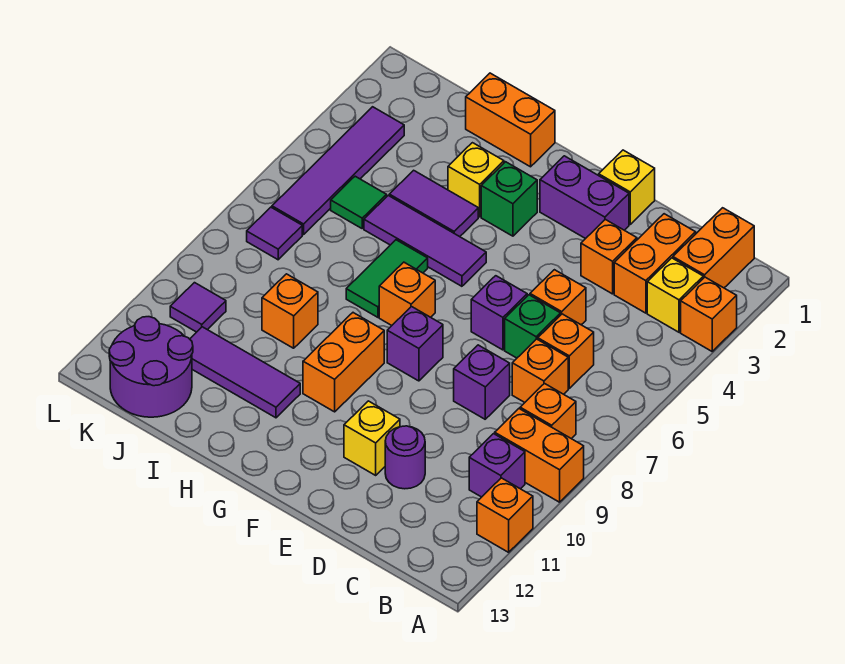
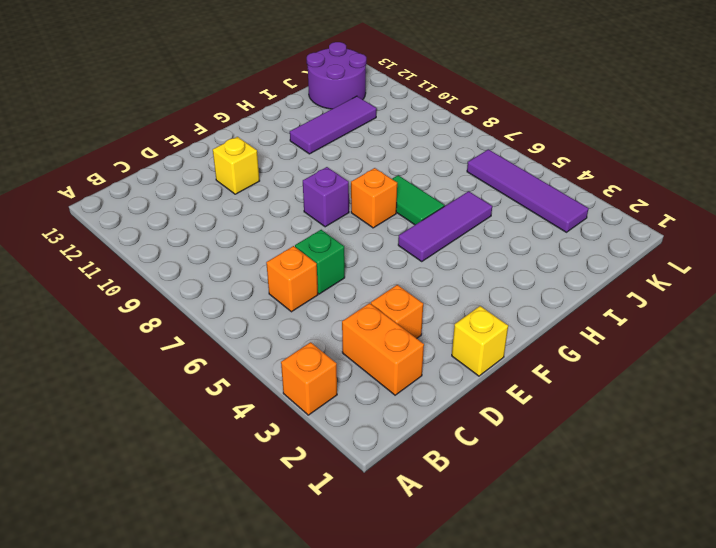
none -> orange brick A9:B9 level 1
none -> orange brick A11 level 1
none -> orange brick B1:B2 level 1
none -> yellow brick B3 level 1

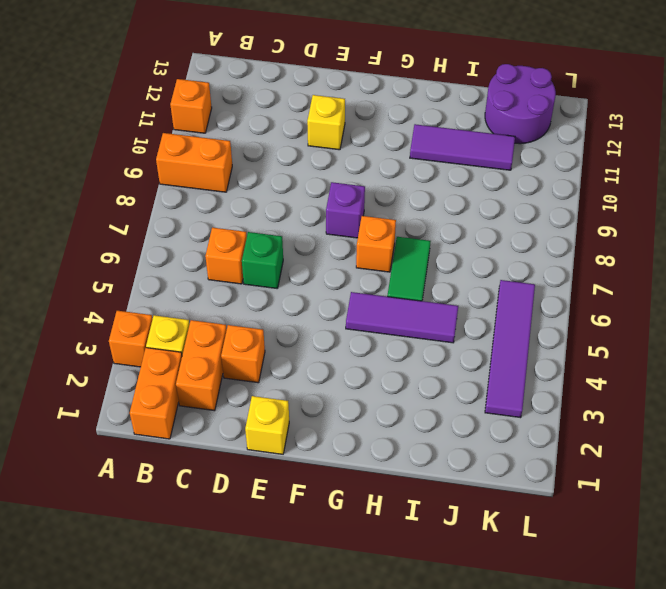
none -> orange brick B8 level 1
none -> purple brick B10 level 1
none -> orange brick C7 level 1
none -> orange brick D5 level 1

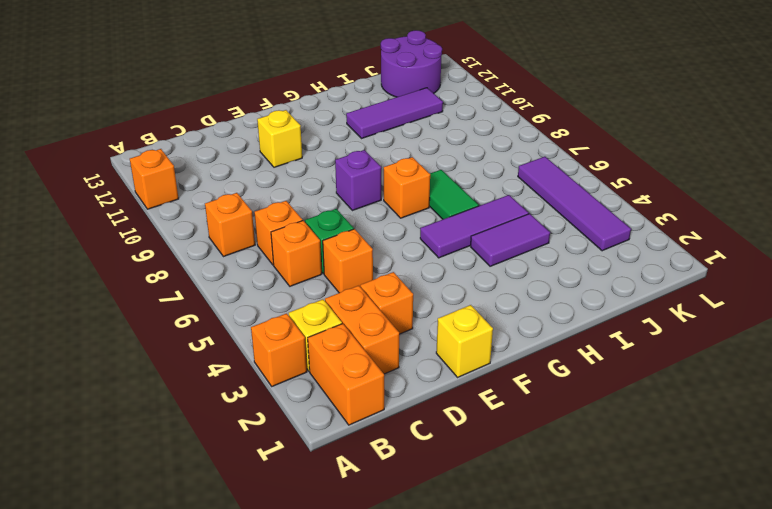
none -> orange brick A9:B9 level 1
none -> purple brick B10 level 1
none -> purple brick D8 level 1
none -> purple round brick D11 level 1

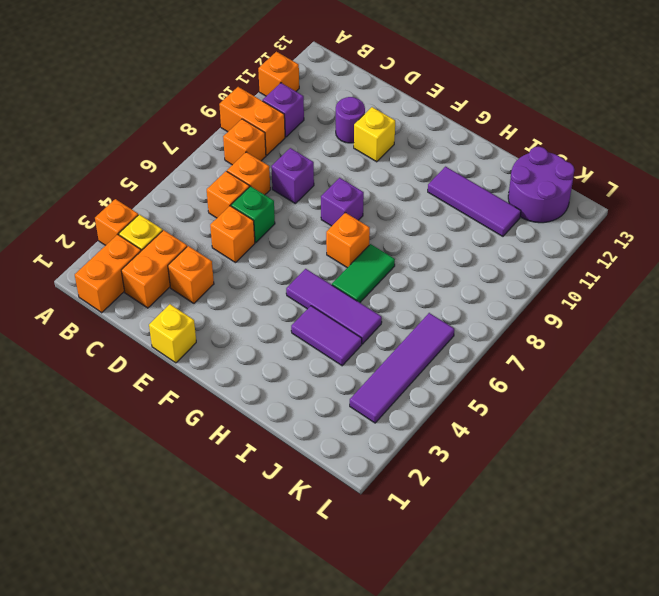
none -> purple brick E2:F2 level 1
none -> purple brick E6 level 1
none -> green brick G3 level 1
none -> orange brick G9:G10 level 1

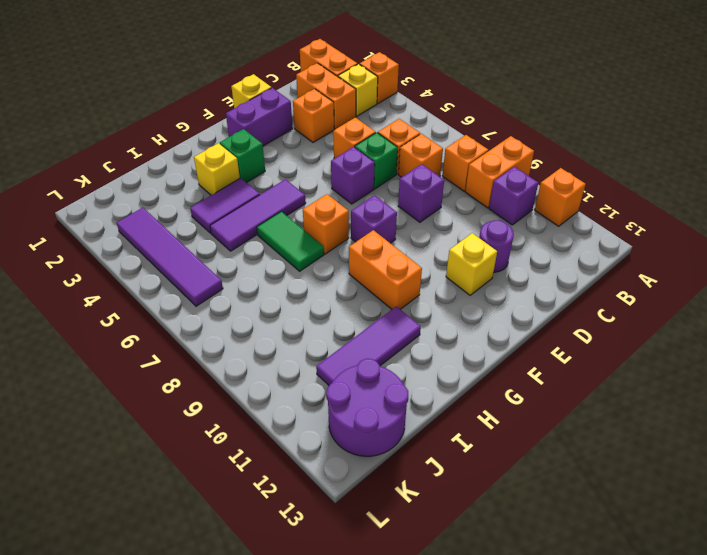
none -> orange brick H1:I1 level 1
none -> orange brick I9 level 1
none -> green tile J5 level 1
none -> purple tile K7 level 1

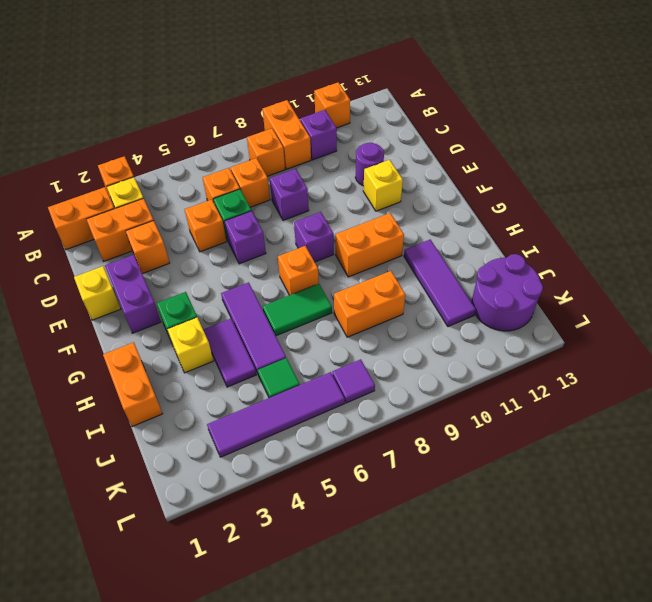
orange brick I8:I9 level 1 -> orange brick I9 level 1
none -> purple tile K10 level 1

